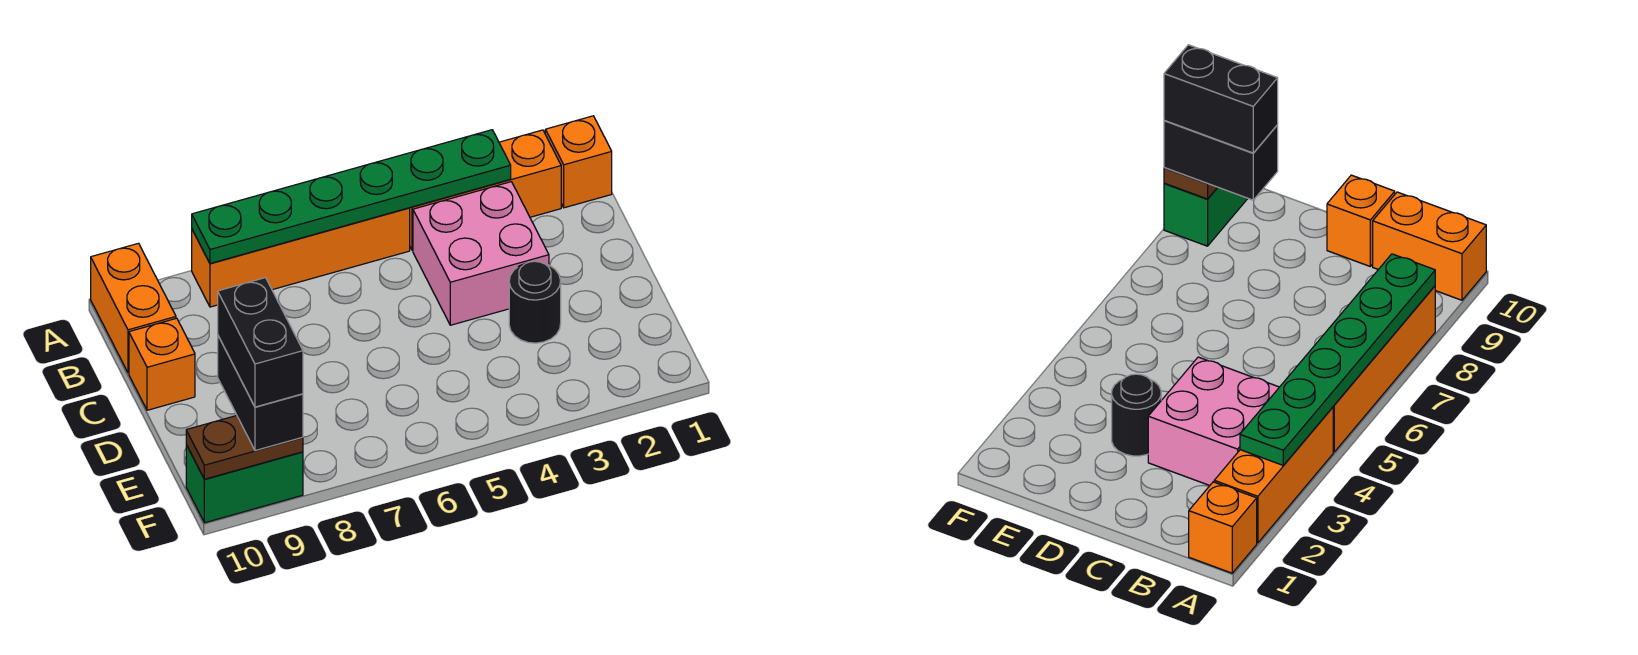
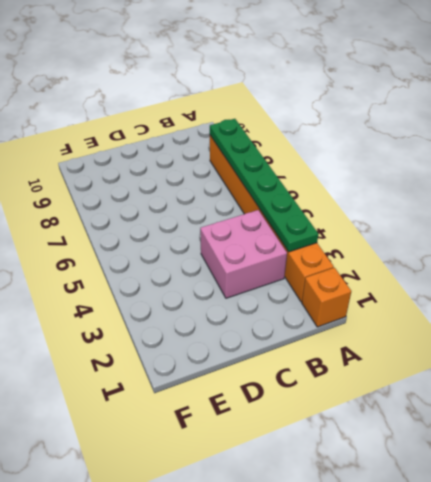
none -> orange brick A10:B10 level 1
none -> orange brick C10 level 1
none -> black round brick D3 level 1

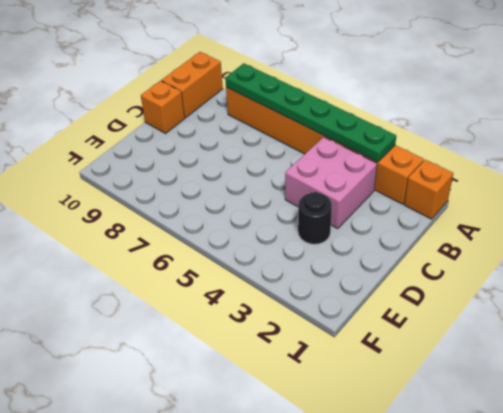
none -> green brick F9:F10 level 1
none -> brown plate F9:F10 level 2
none -> black brick E9:F9 level 3

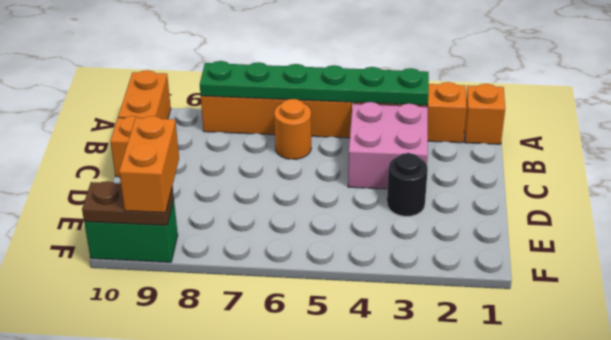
orange round brick B6 level 1 -> none
orange brick E9:F9 level 3 -> black brick E9:F9 level 3
none -> black brick E9:F9 level 4

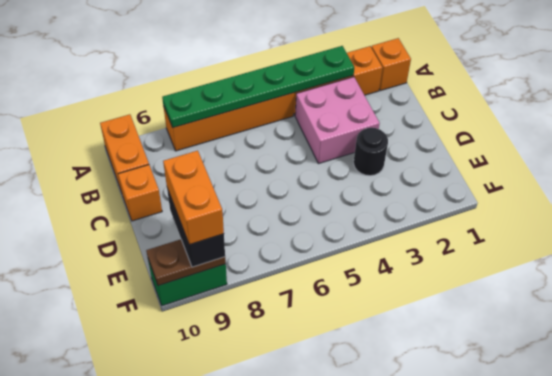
orange brick E9:F9 level 4 -> black brick E9:F9 level 4

